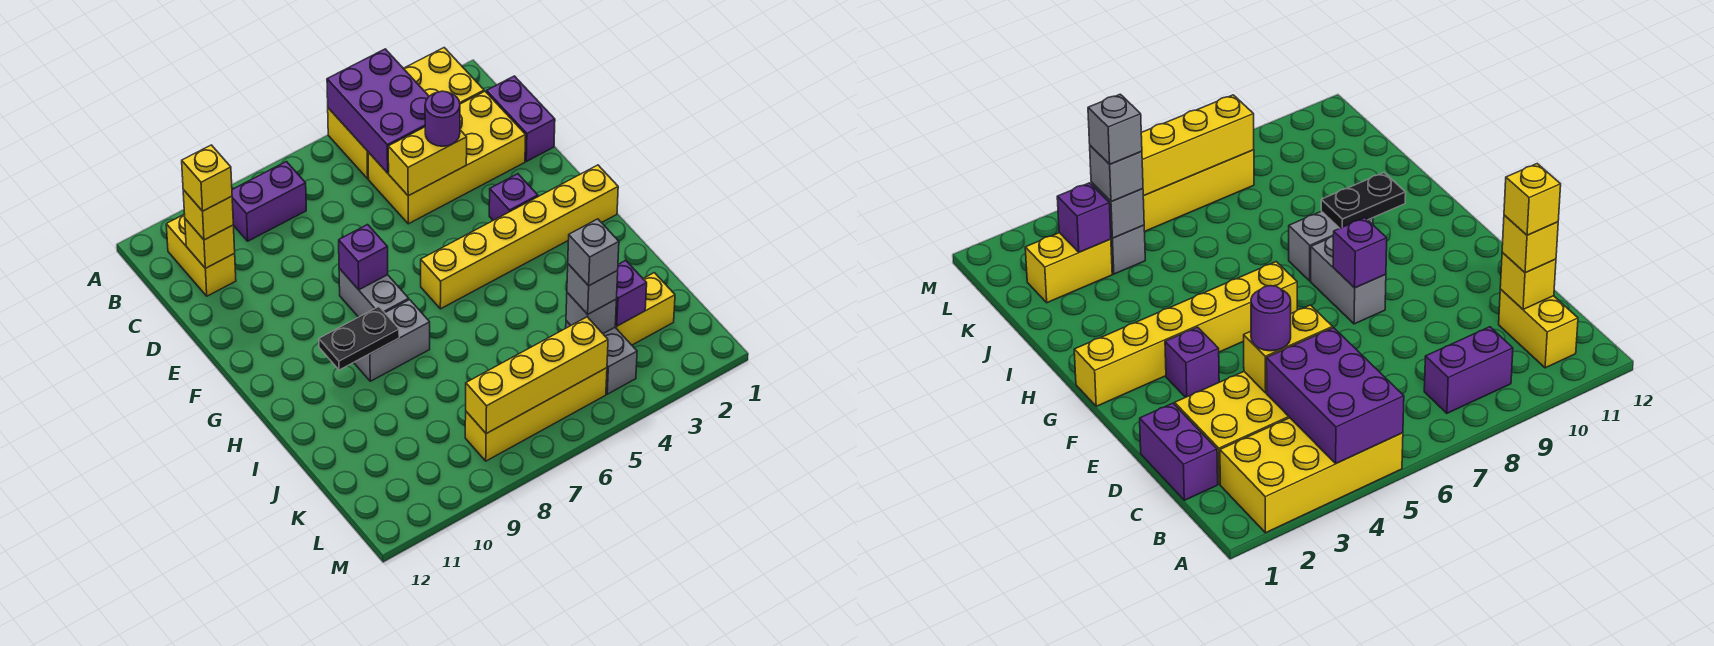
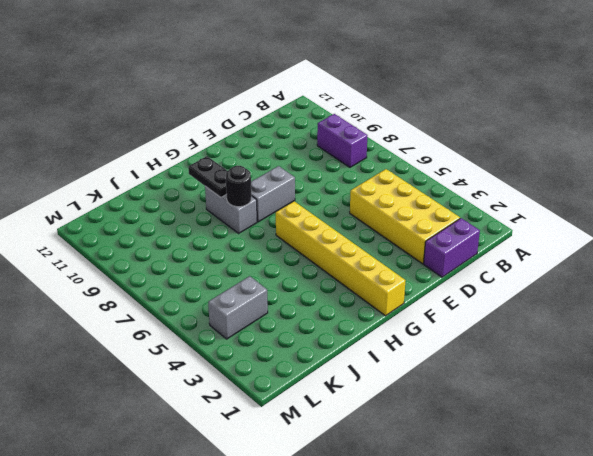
black round brick H8 level 2 -> none
none -> yellow brick A2:B5 level 1
none -> yellow brick B11:C11 level 1
none -> purple brick F3 level 1

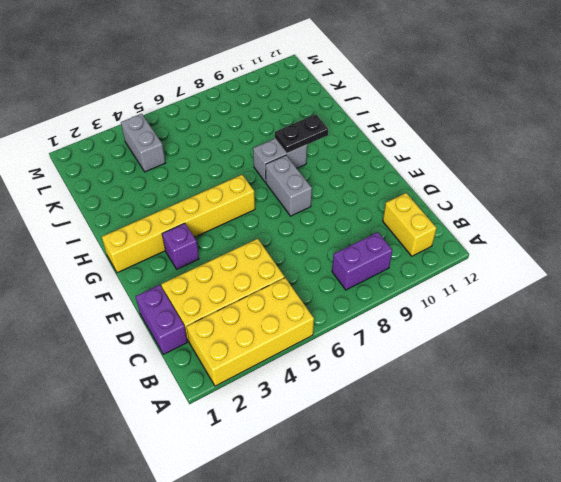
none -> yellow brick K2:K3 level 1
none -> yellow brick L5:L8 level 1
none -> purple brick A4:C5 level 2

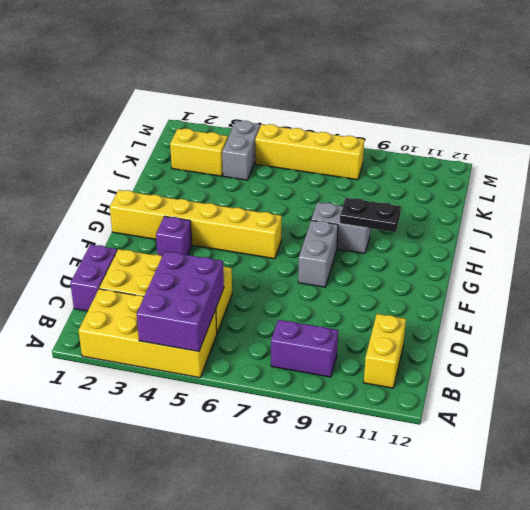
none -> yellow brick C11 level 2
none -> yellow brick D4:D5 level 2
none -> purple brick F8 level 2

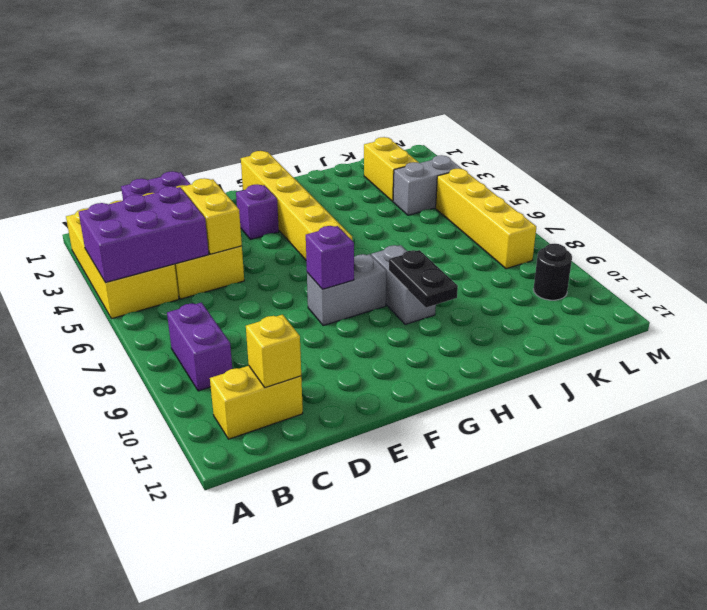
black round brick L10 level 1 -> none
none -> purple brick K3 level 2
none -> grey brick K4 level 2
none -> yellow brick L5:L8 level 2

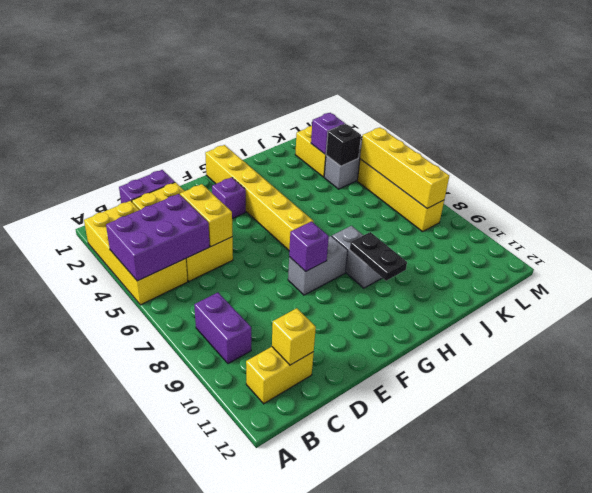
black brick K4 level 2 -> grey brick K4 level 2
none -> yellow brick C11 level 3
none -> purple round brick D4 level 3
none -> grey brick K4 level 3

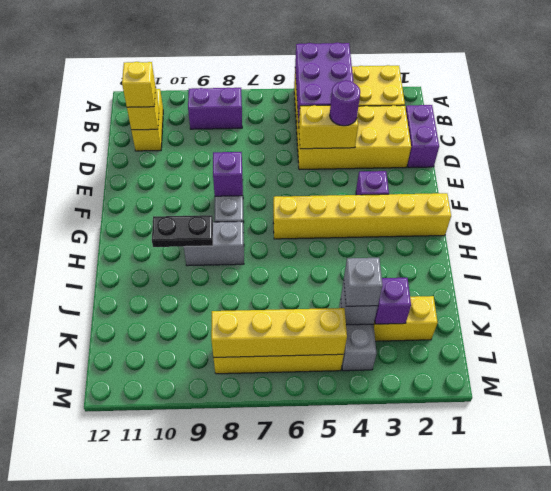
none -> yellow brick C11 level 4
none -> grey brick K4 level 4

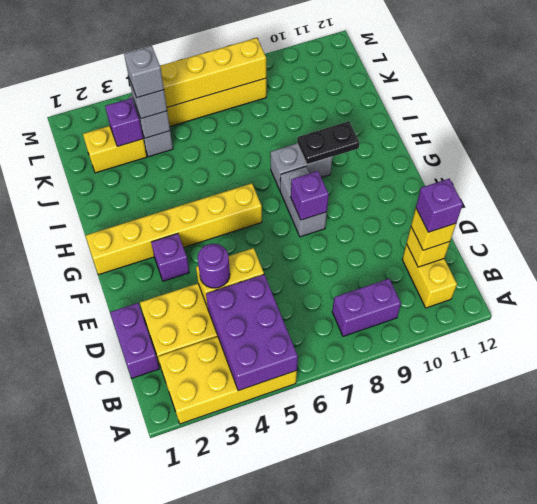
purple brick C11 level 4 -> yellow brick C11 level 4

